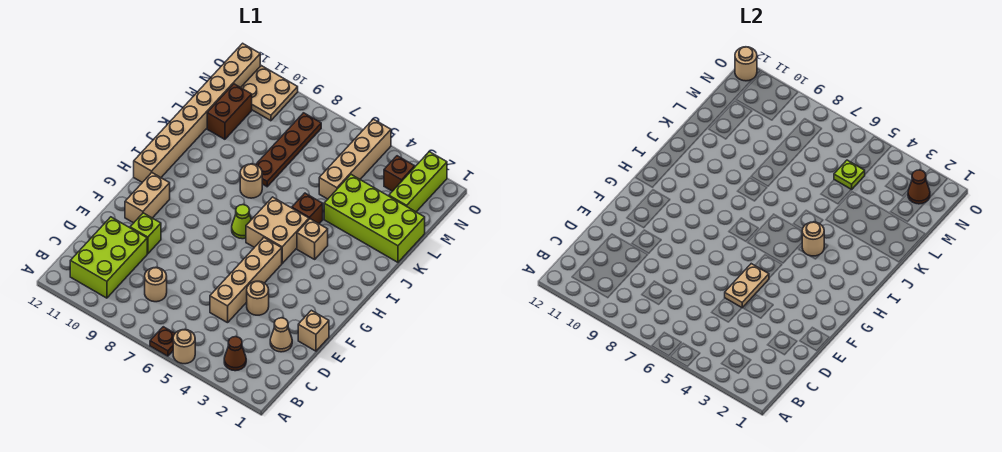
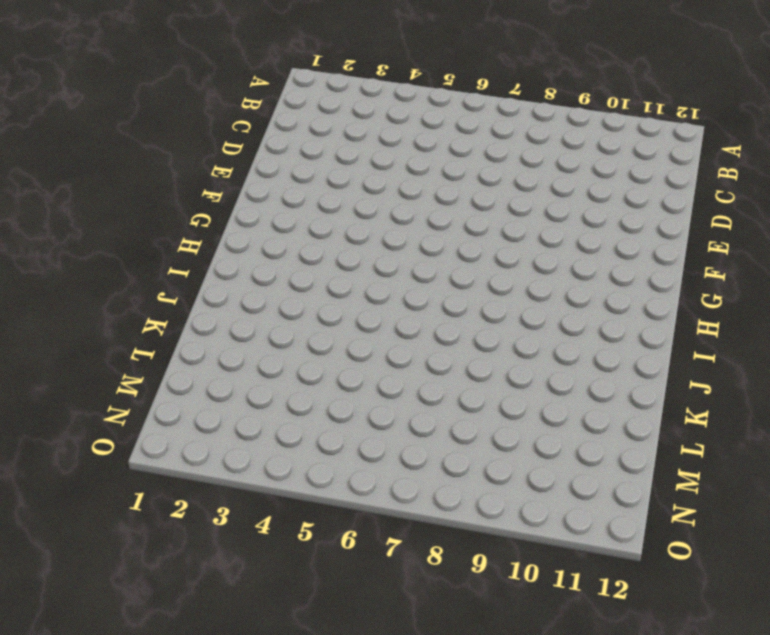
none -> tan round brick A5 level 1
none -> brown plate A6 level 1
none -> brown cone B3 level 1

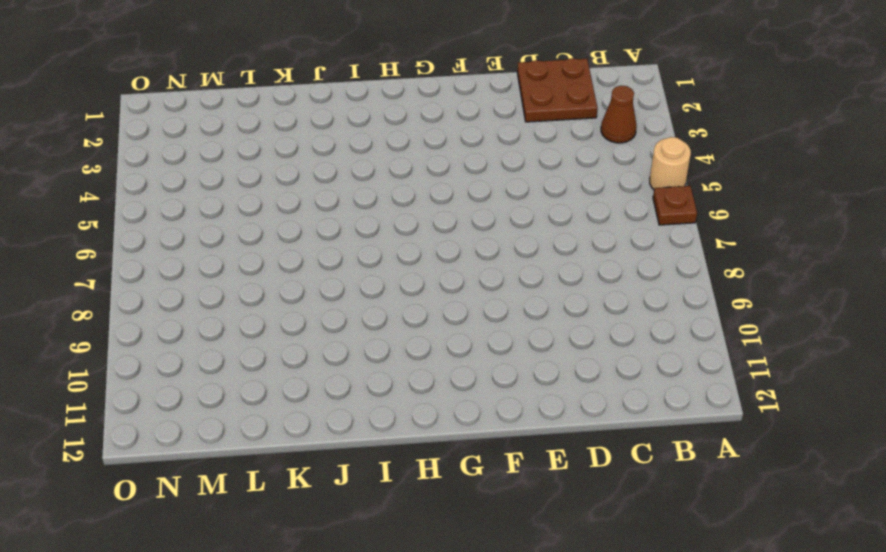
brown plate C1:D2 level 1 -> tan cone D2 level 1
none -> lime brick B10:D11 level 1
none -> tan round brick C8 level 1
none -> tan brick D5:G5 level 1

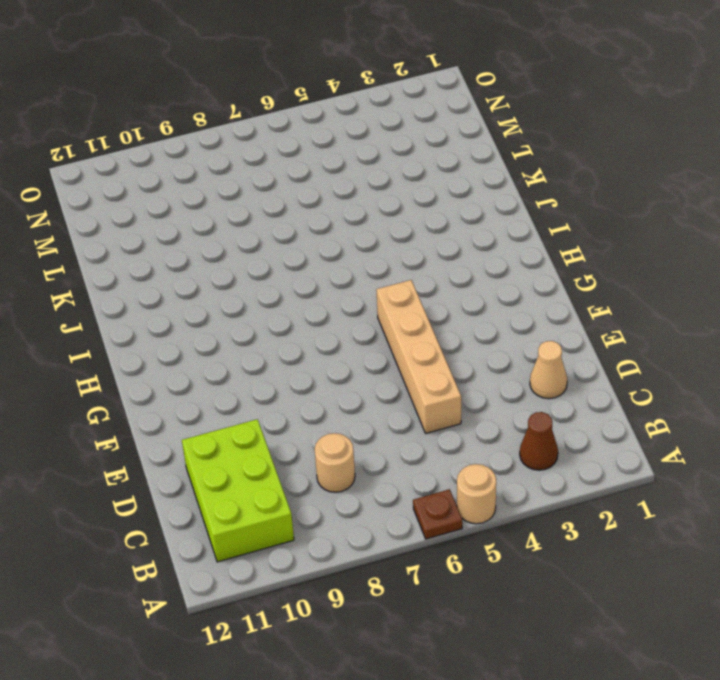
none -> tan brick E1 level 1
none -> tan round brick E4 level 1
none -> lime brick E10 level 1

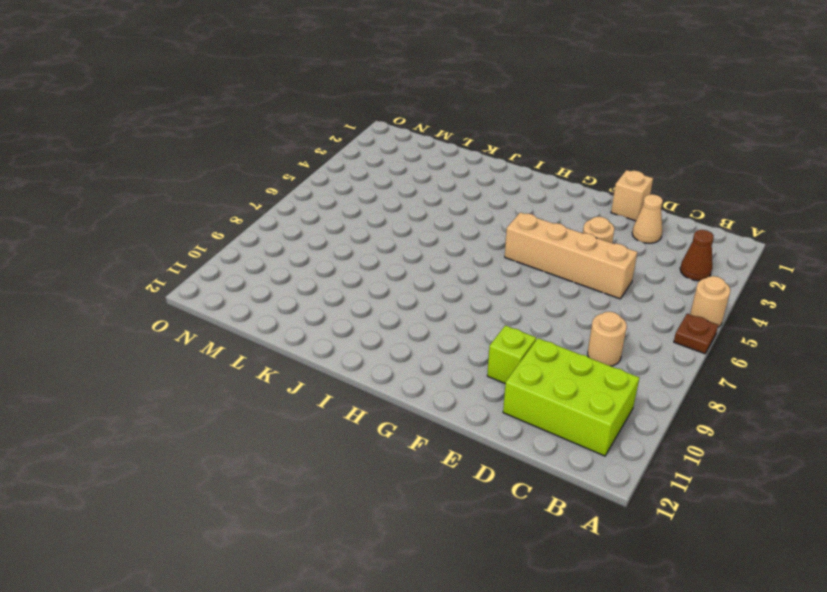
none -> tan brick F11:G11 level 1
none -> tan brick H5:I6 level 1
none -> lime cone H7 level 1

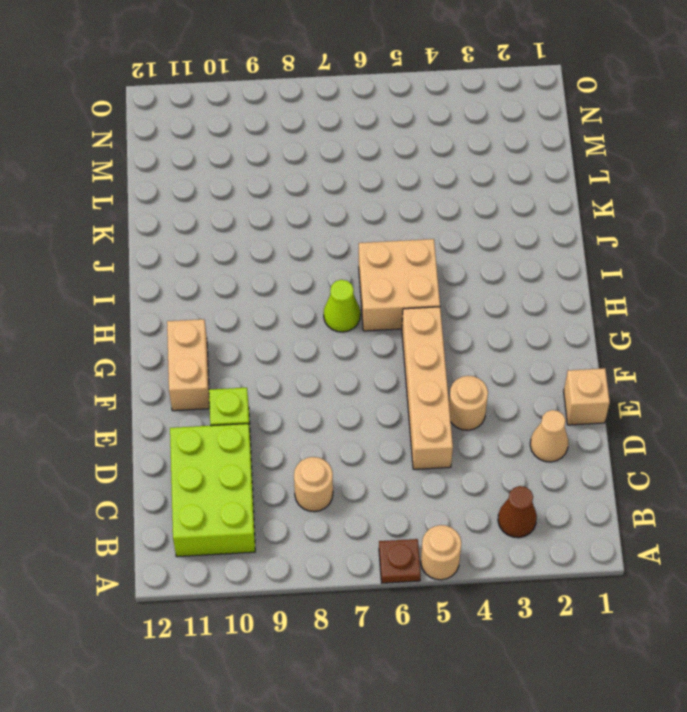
none -> tan brick H12:O12 level 1
none -> tan brick I4 level 1
none -> brown brick J5 level 1

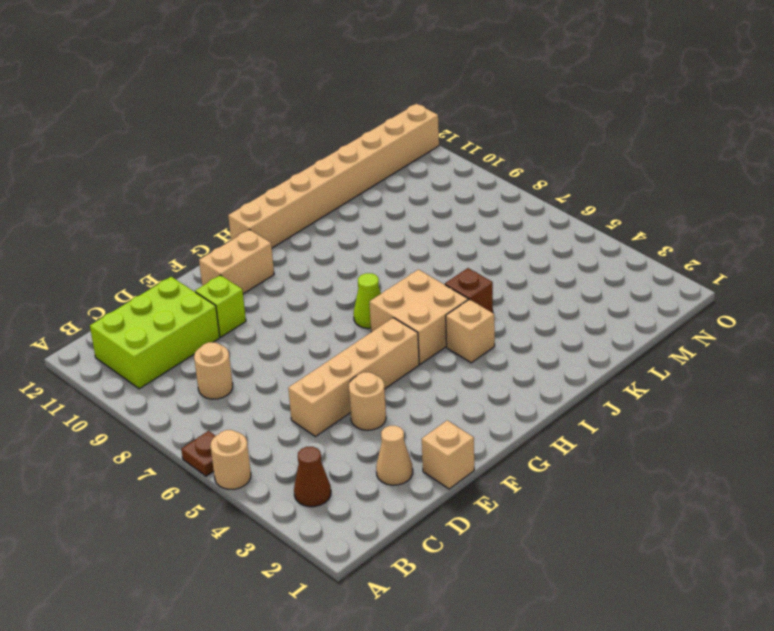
none -> tan round brick J8 level 1
none -> lime brick K1:L4 level 1
none -> brown plate K8:N8 level 1

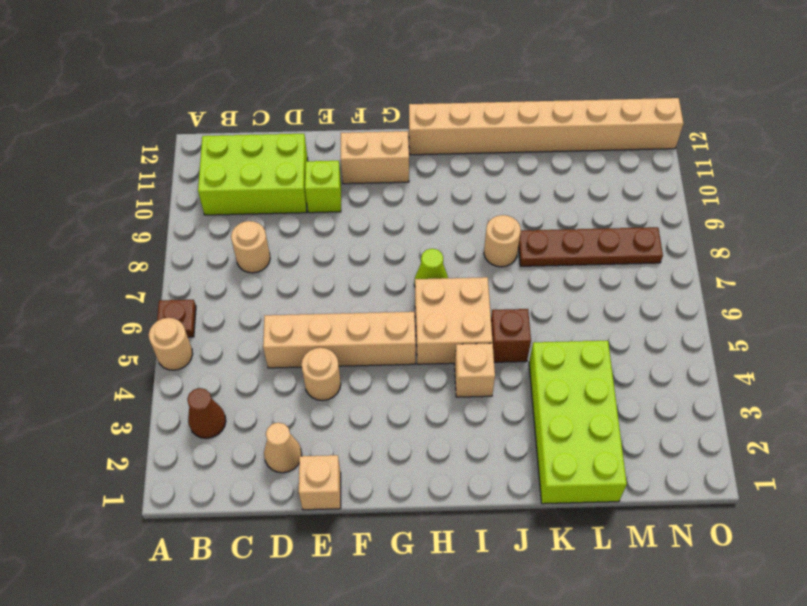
none -> tan brick L5:O5 level 1
none -> brown brick L11:M11 level 1
none -> lime brick M2:O2 level 1

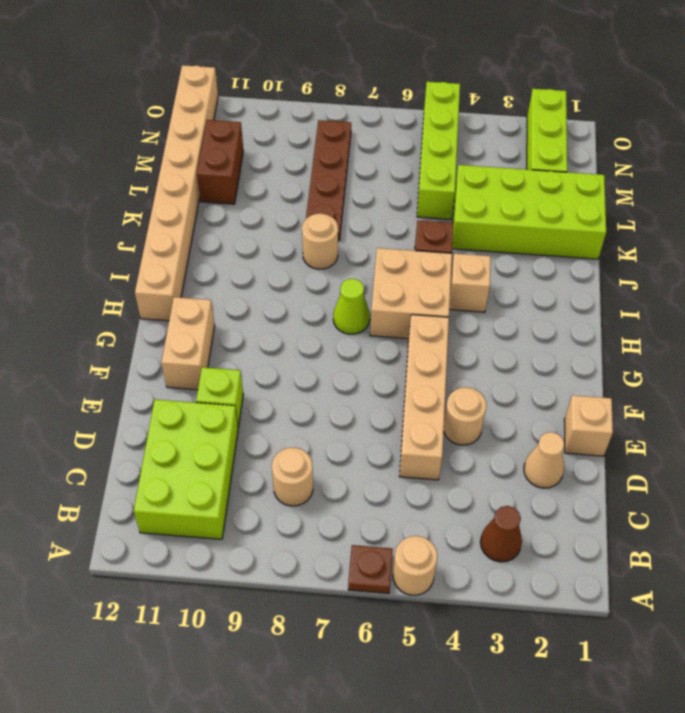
lime brick L5:O5 level 1 -> tan brick L5:O5 level 1
none -> brown brick N3 level 1
none -> tan plate N10:O11 level 1
none -> tan plate E5:F5 level 2

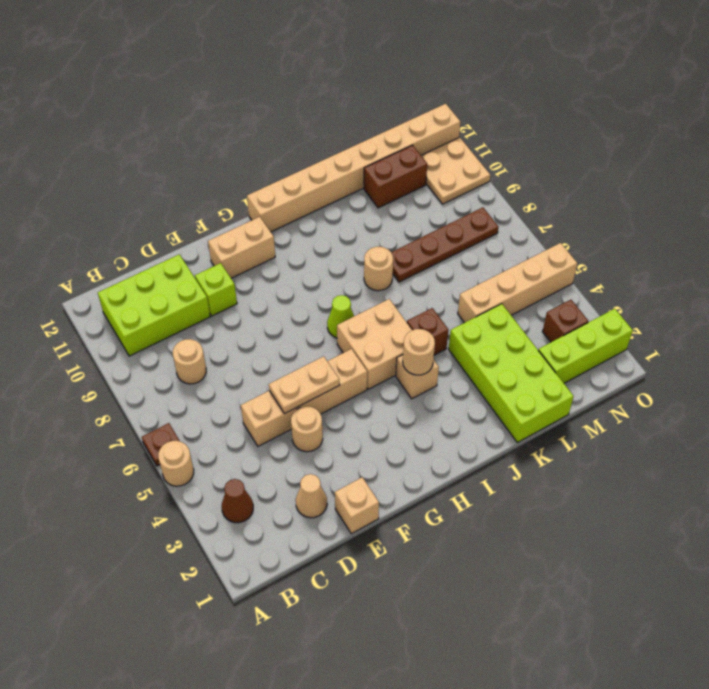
none -> lime plate M5 level 2
none -> brown cone N2 level 2
none -> tan round brick O12 level 2

